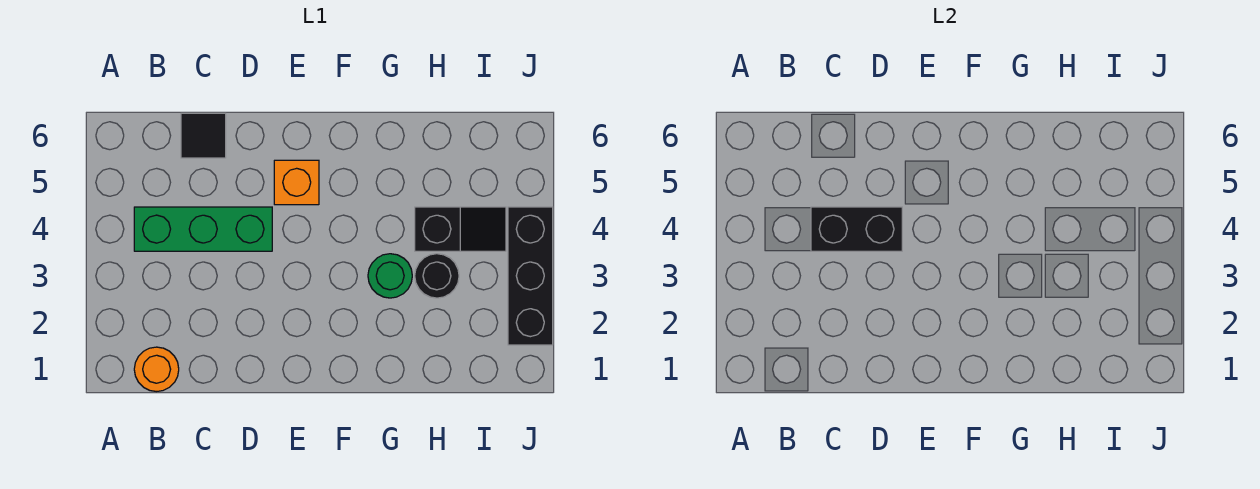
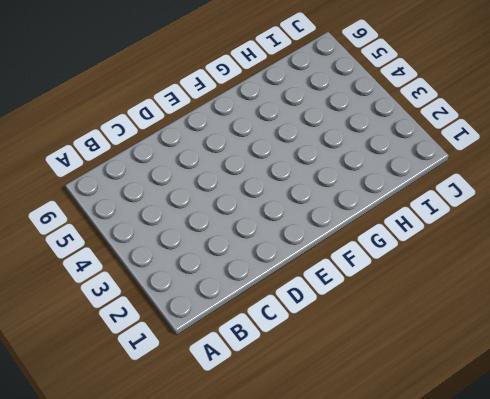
none -> orange round brick B1 level 1
none -> green brick B4:D4 level 1

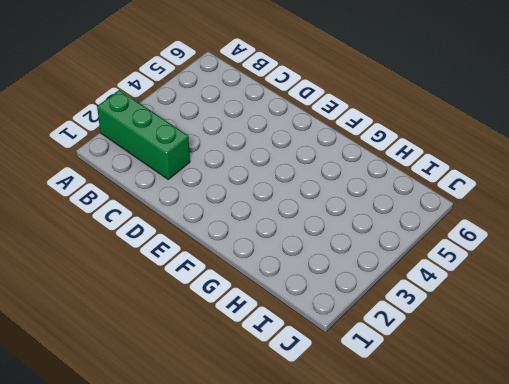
green brick A2:C2 level 1 -> green brick B4:D4 level 1
none -> orange round brick B1 level 1
none -> black tile C6 level 1

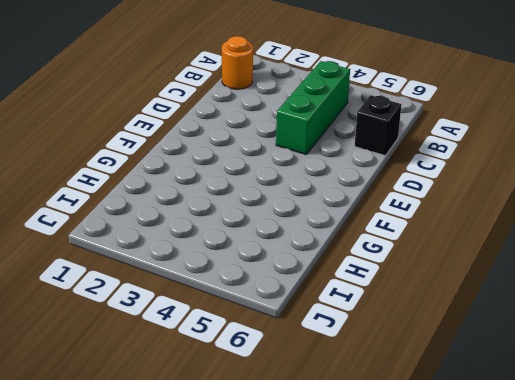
black brick C6 level 1 -> black tile C6 level 1
none -> orange brick E5 level 1
none -> green round brick G3 level 1

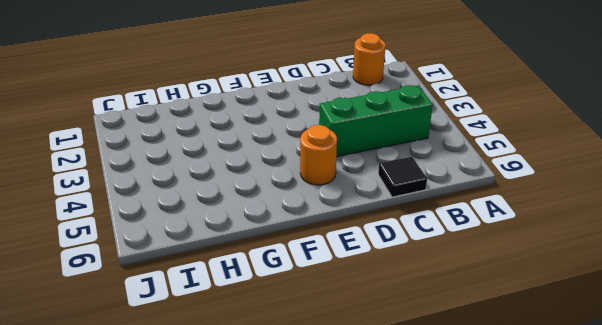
orange round brick E5 level 1 -> orange brick E5 level 1
none -> green round brick G3 level 1
none -> black round brick H3 level 1

